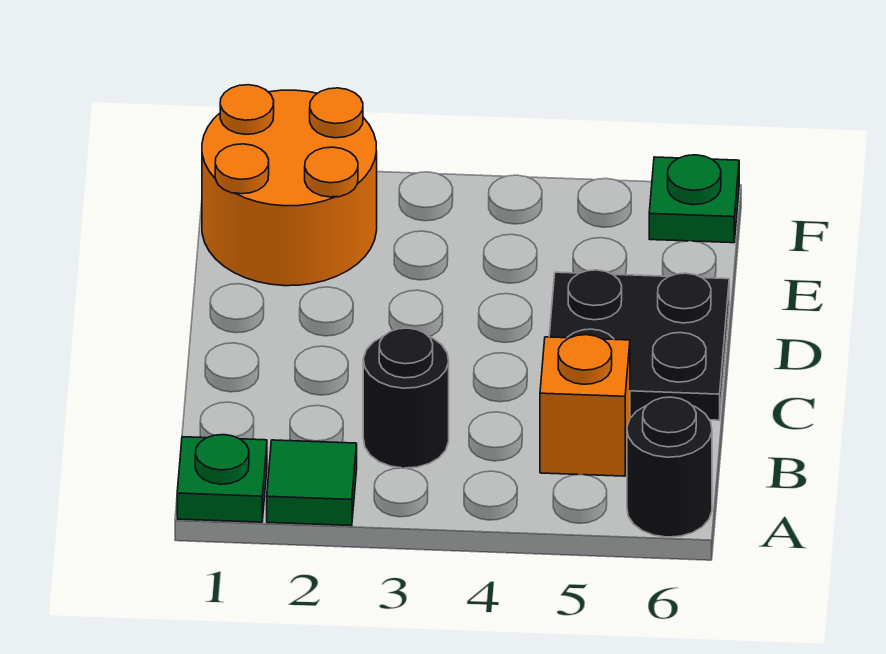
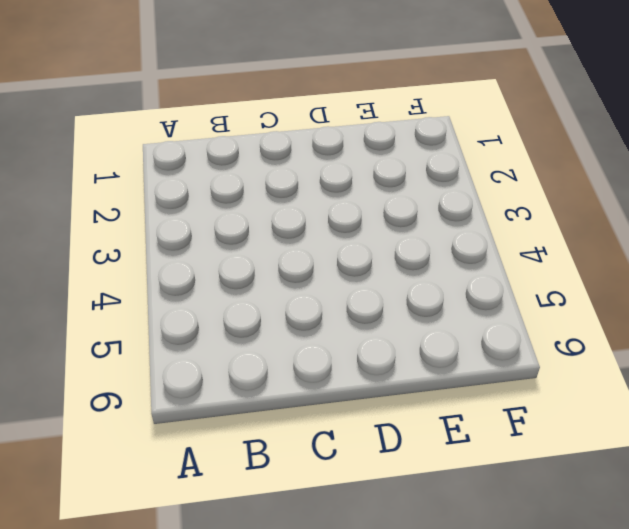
none -> green plate A1 level 1
none -> green tile A2 level 1

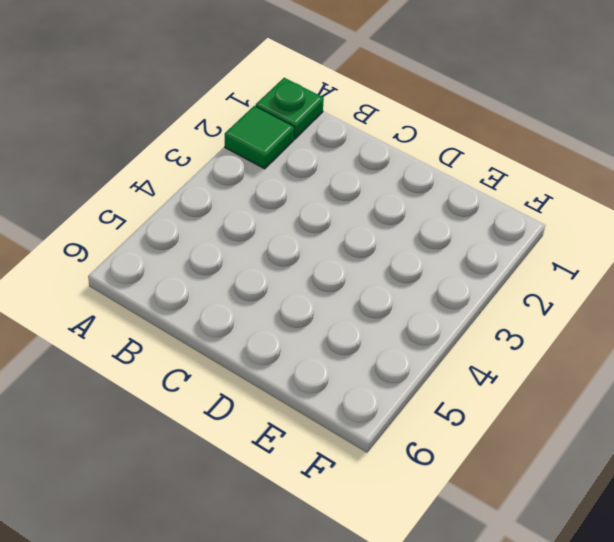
none -> black round brick A6 level 1
none -> black round brick B3 level 1

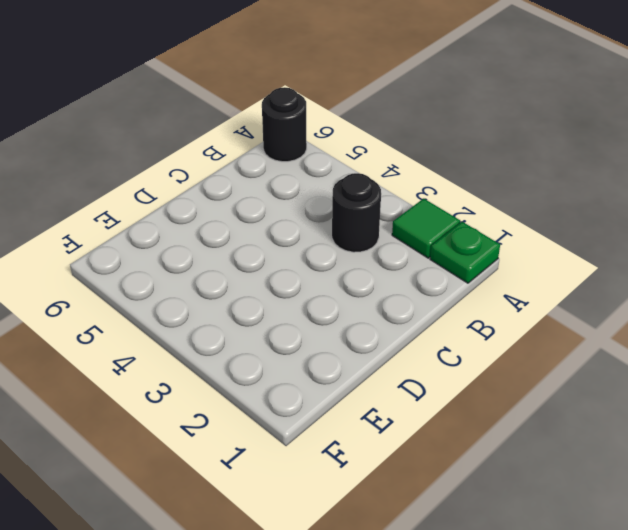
none -> orange brick B5 level 1
none -> black plate C5:D6 level 1

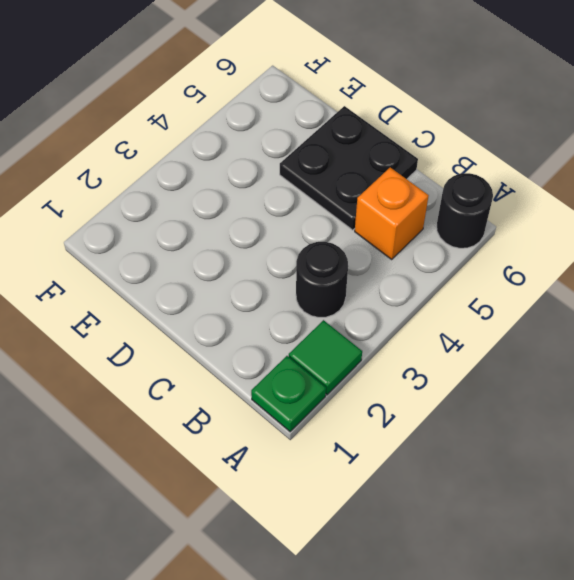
none -> orange round brick E1:F2 level 1
none -> green plate F6 level 1

